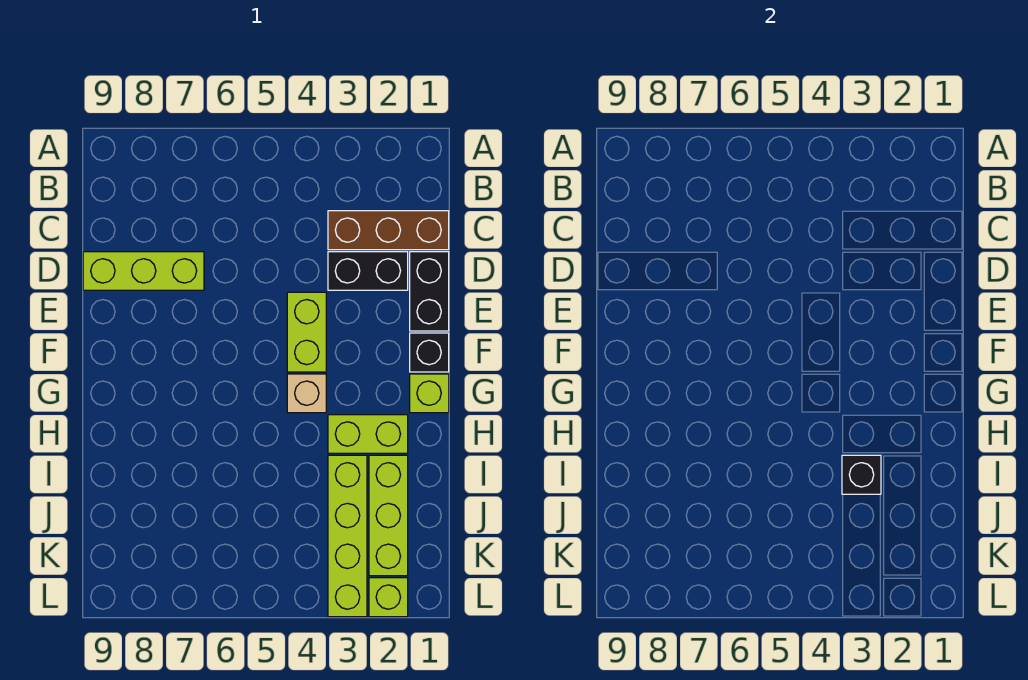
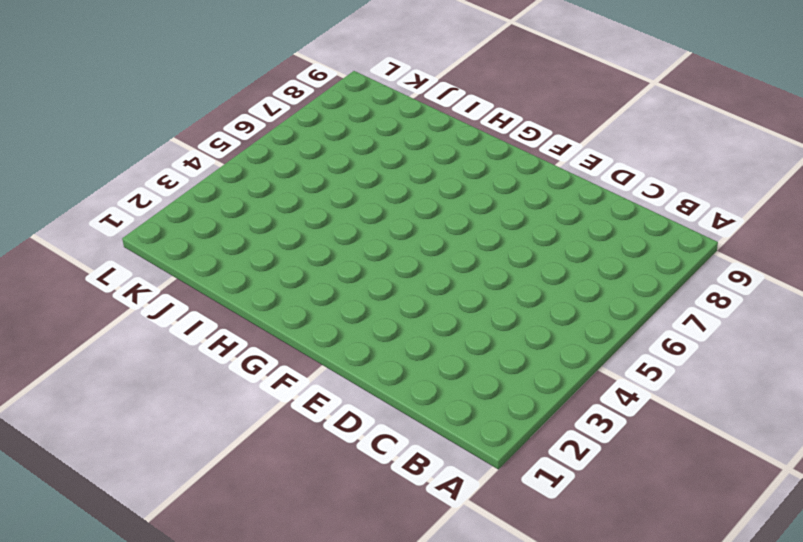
none -> brown brick C1:C3 level 1
none -> black brick D1:E1 level 1
none -> black brick D2:D3 level 1

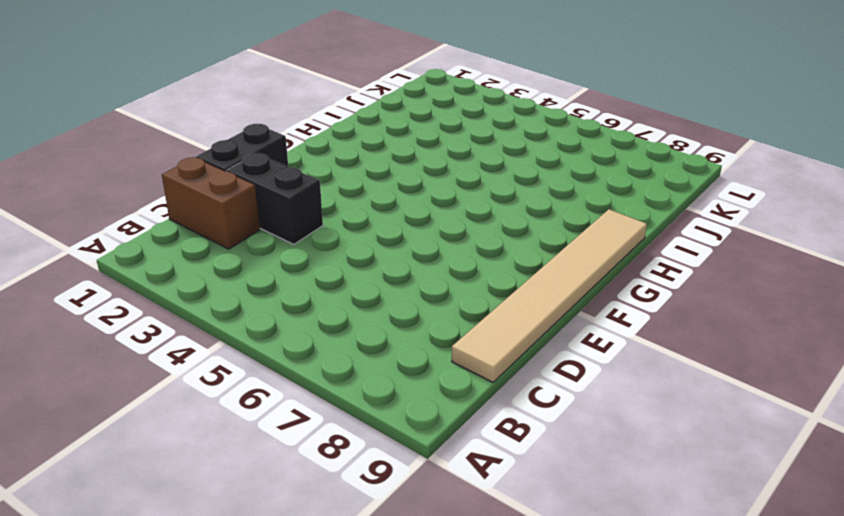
brown brick C1:C2 level 1 -> brown brick C1:C3 level 1
tan tile C9:H9 level 1 -> lime brick D7:D9 level 1
none -> lime brick E4:F4 level 1
none -> black brick F1 level 1
none -> lime brick G1 level 1

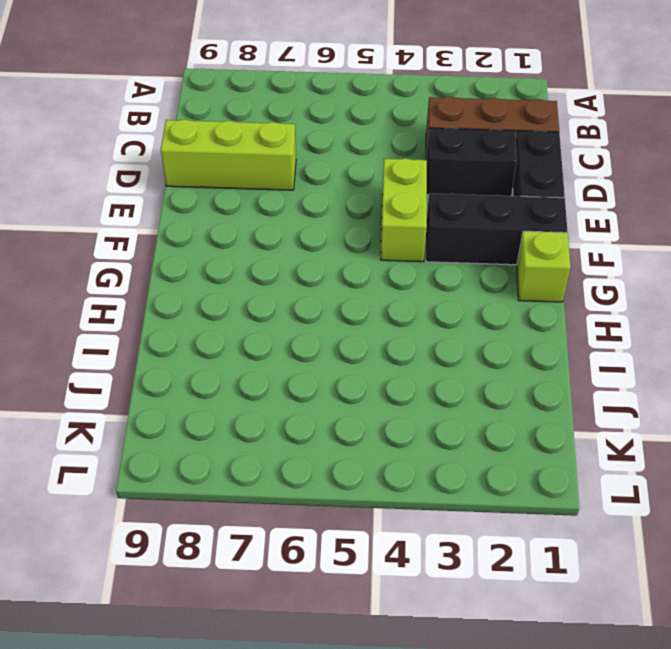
black brick F1:F3 level 1 -> black brick F1 level 1
none -> tan brick G4 level 1
none -> lime brick H2:H3 level 1
none -> lime brick I2:K2 level 1

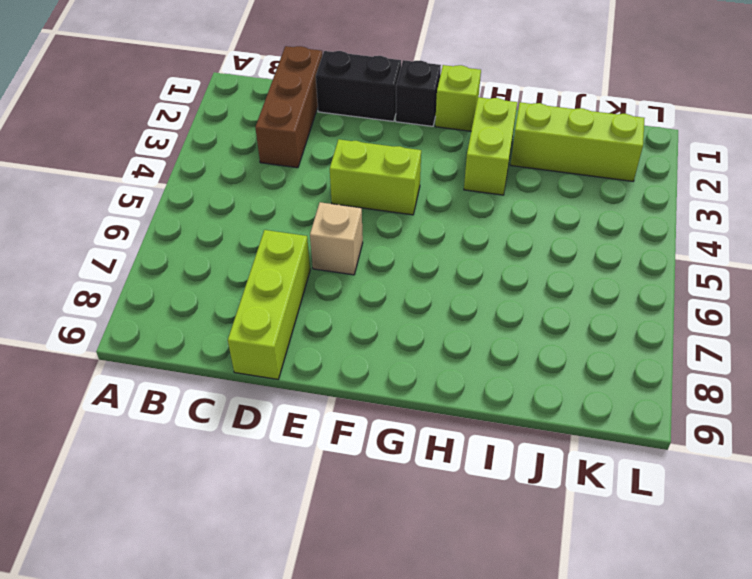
tan brick E6 level 1 -> tan brick G4 level 1
none -> black brick D2:D3 level 1
none -> lime brick I3:L3 level 1
none -> lime brick L2 level 1

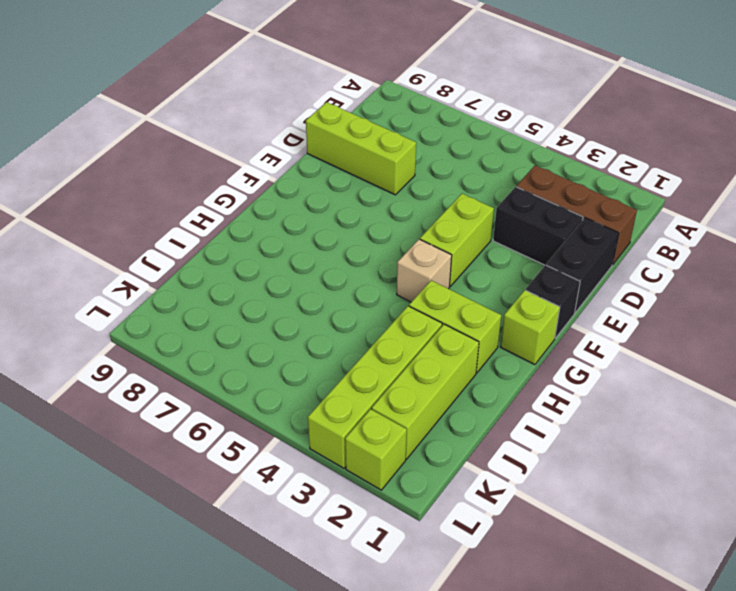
none -> black brick I3 level 2

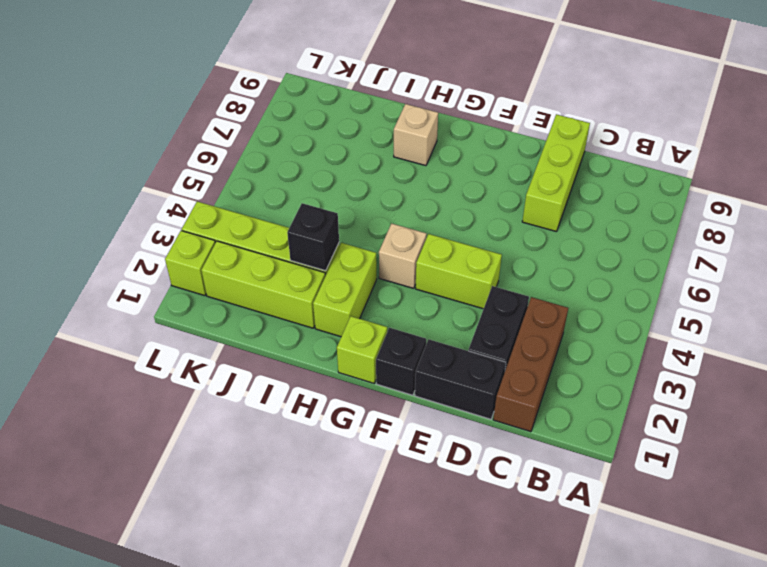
tan brick H8 level 1 -> none

